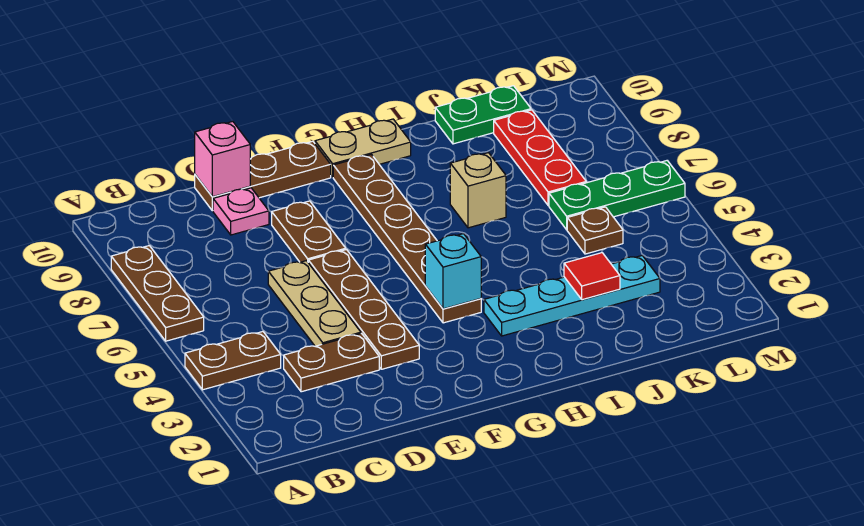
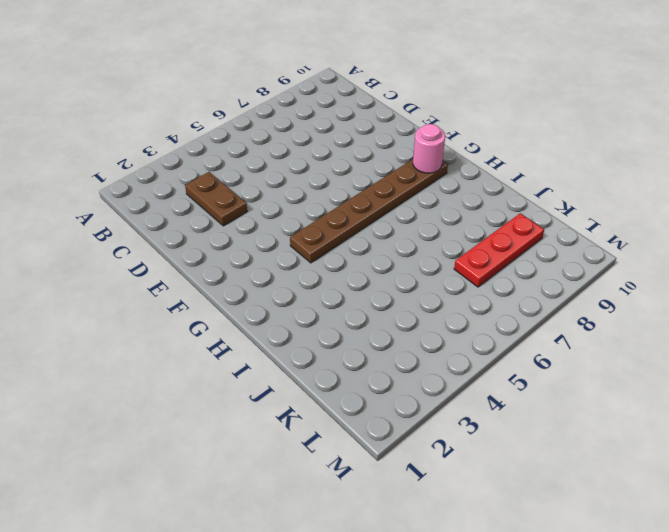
pink round brick G9 level 2 -> none
none -> brown plate A4:B4 level 1
none -> brown plate A6:A8 level 1
none -> tan plate D4:D6 level 1

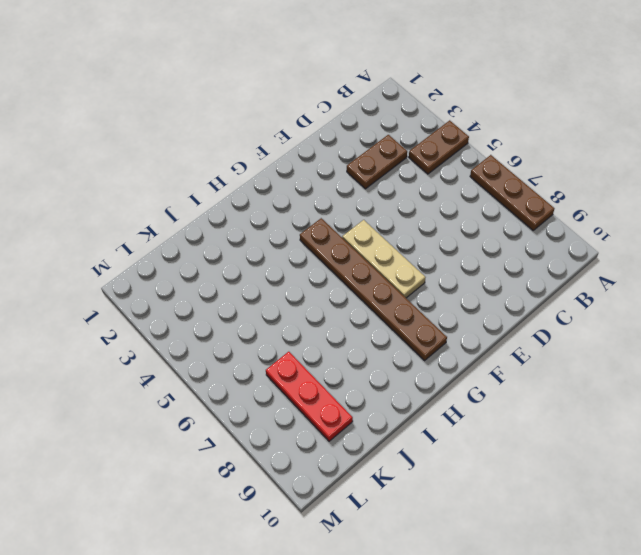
tan plate F5:F7 level 1 -> tan plate D4:D6 level 1
none -> pink plate D9 level 1
none -> brown plate D10:F10 level 1
none -> brown plate E3:E6 level 1

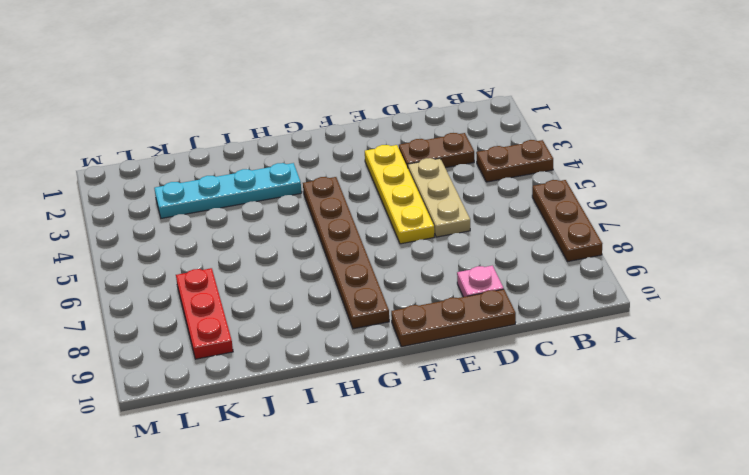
yellow plate E3:E6 level 1 -> brown plate E3:E6 level 1
none -> brown plate E7:E8 level 1
none -> tan plate G10:H10 level 1
none -> tan brick I7 level 1

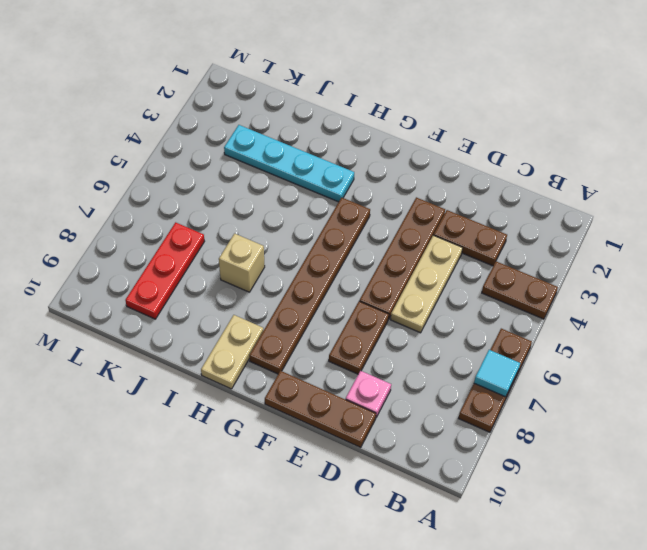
cyan tile A7 level 2 -> none
tan plate H9:H10 level 1 -> tan plate G10:H10 level 1
none -> green plate J10:K10 level 1
none -> brown plate K5 level 1
none -> green plate K6:M6 level 1

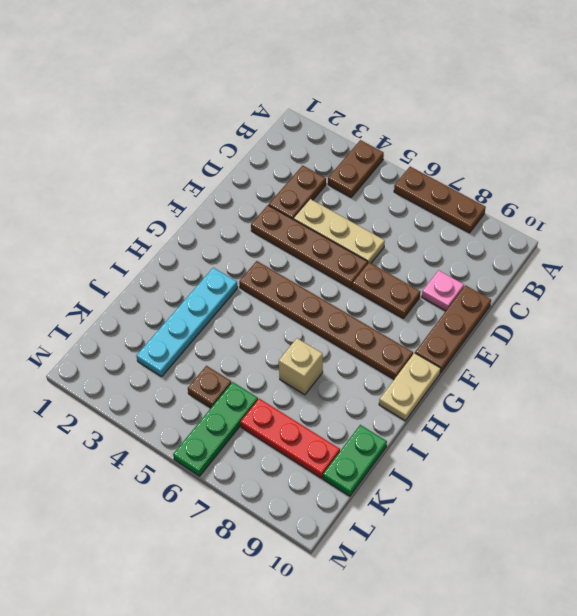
none -> pink brick D10 level 2
none -> cyan brick G4 level 2
none -> red tile J3 level 2

